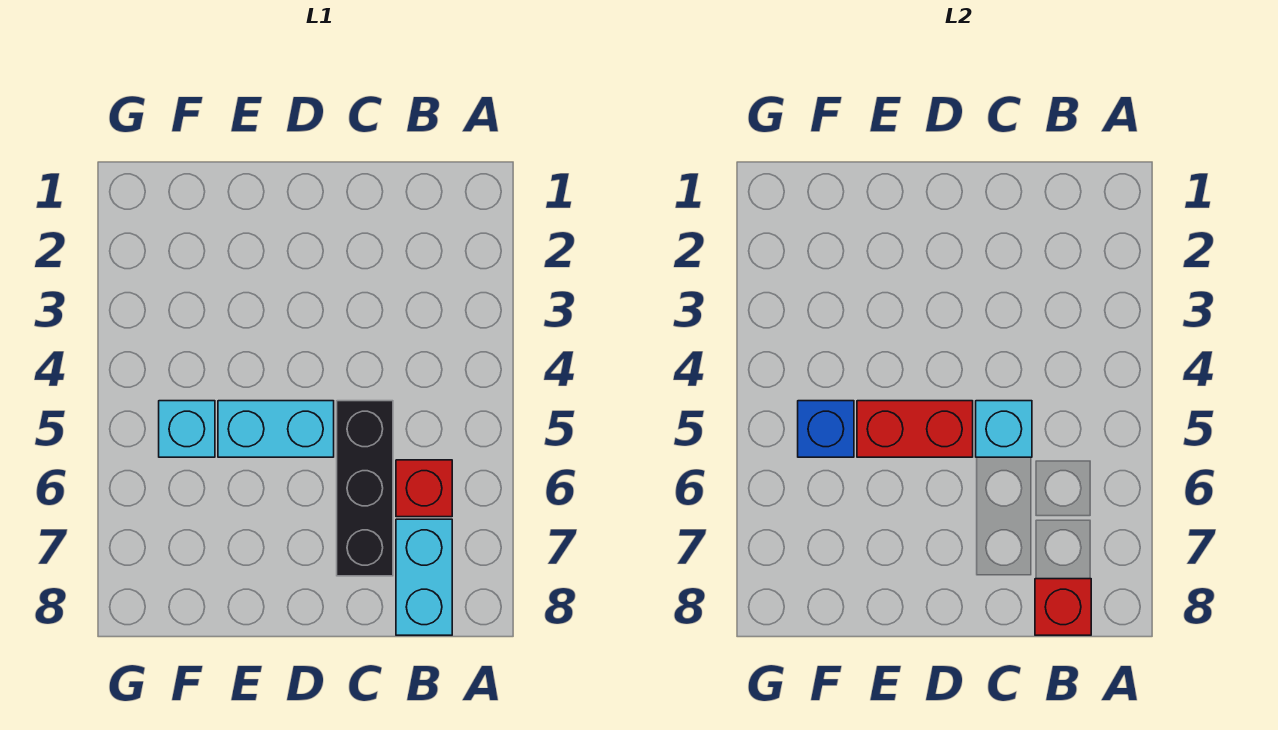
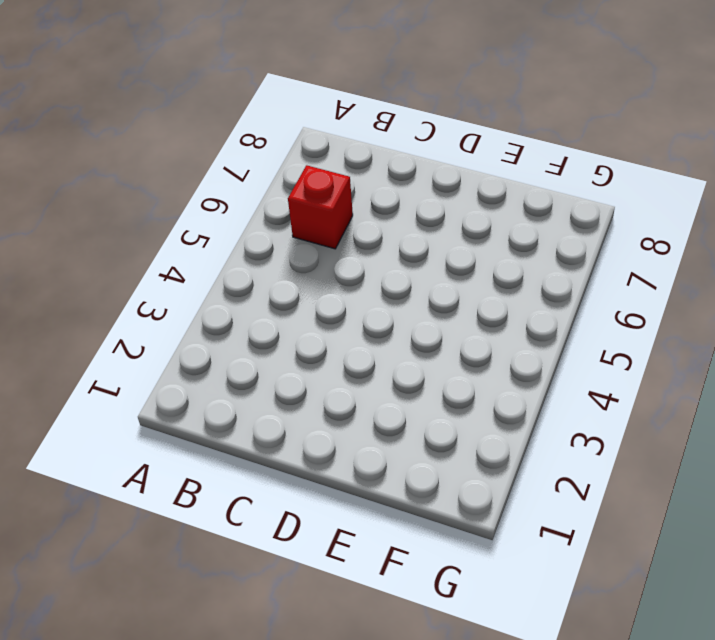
none -> cyan brick B7:B8 level 1
none -> black brick C5:C7 level 1

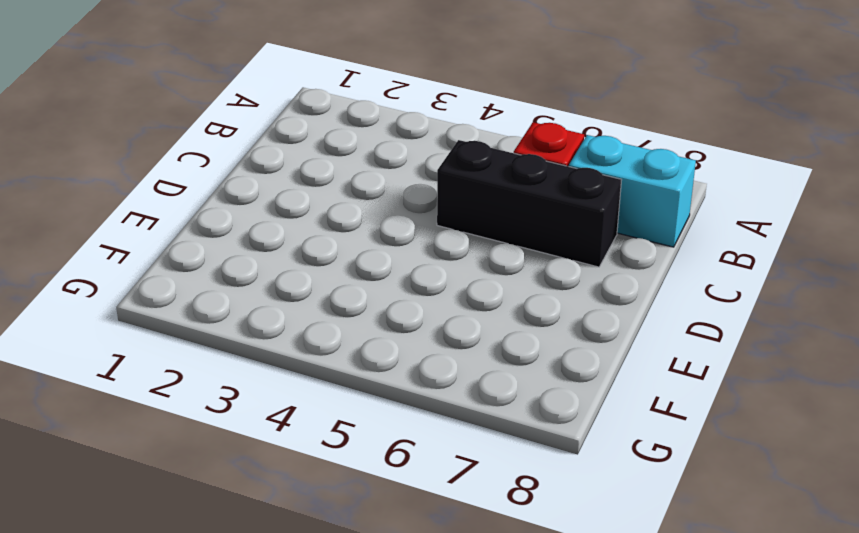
none -> cyan brick D5:E5 level 1
none -> cyan brick F5 level 1

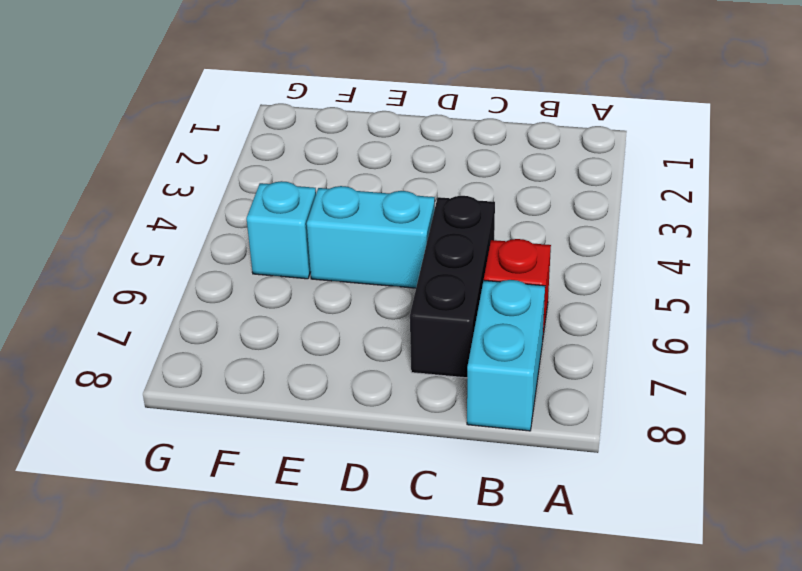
none -> red brick B8 level 2
none -> cyan brick C5 level 2

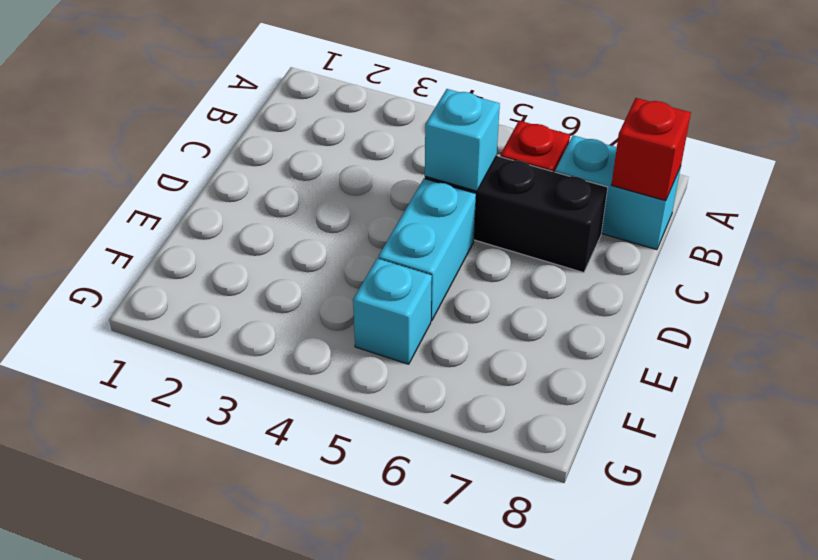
none -> red brick D5:E5 level 2
none -> blue brick F5 level 2

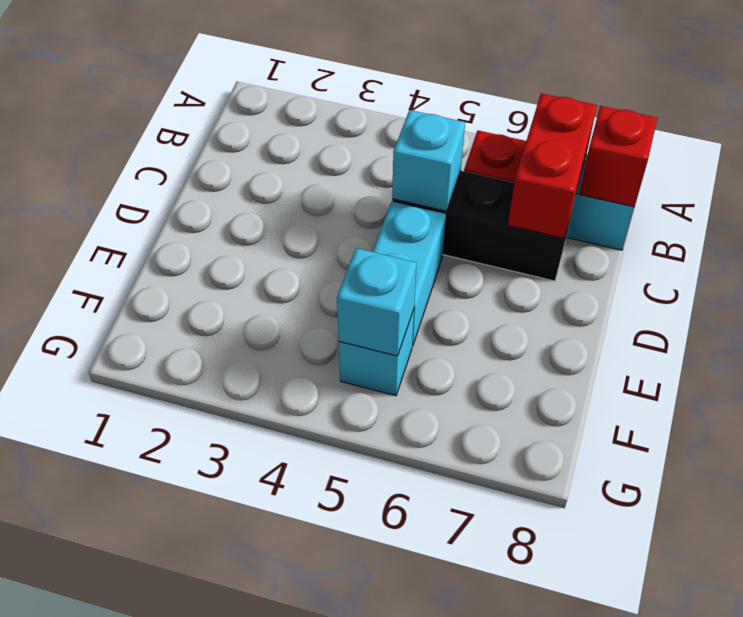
red brick B7:C7 level 2 -> red brick D5:E5 level 2
cyan brick F5 level 2 -> blue brick F5 level 2

